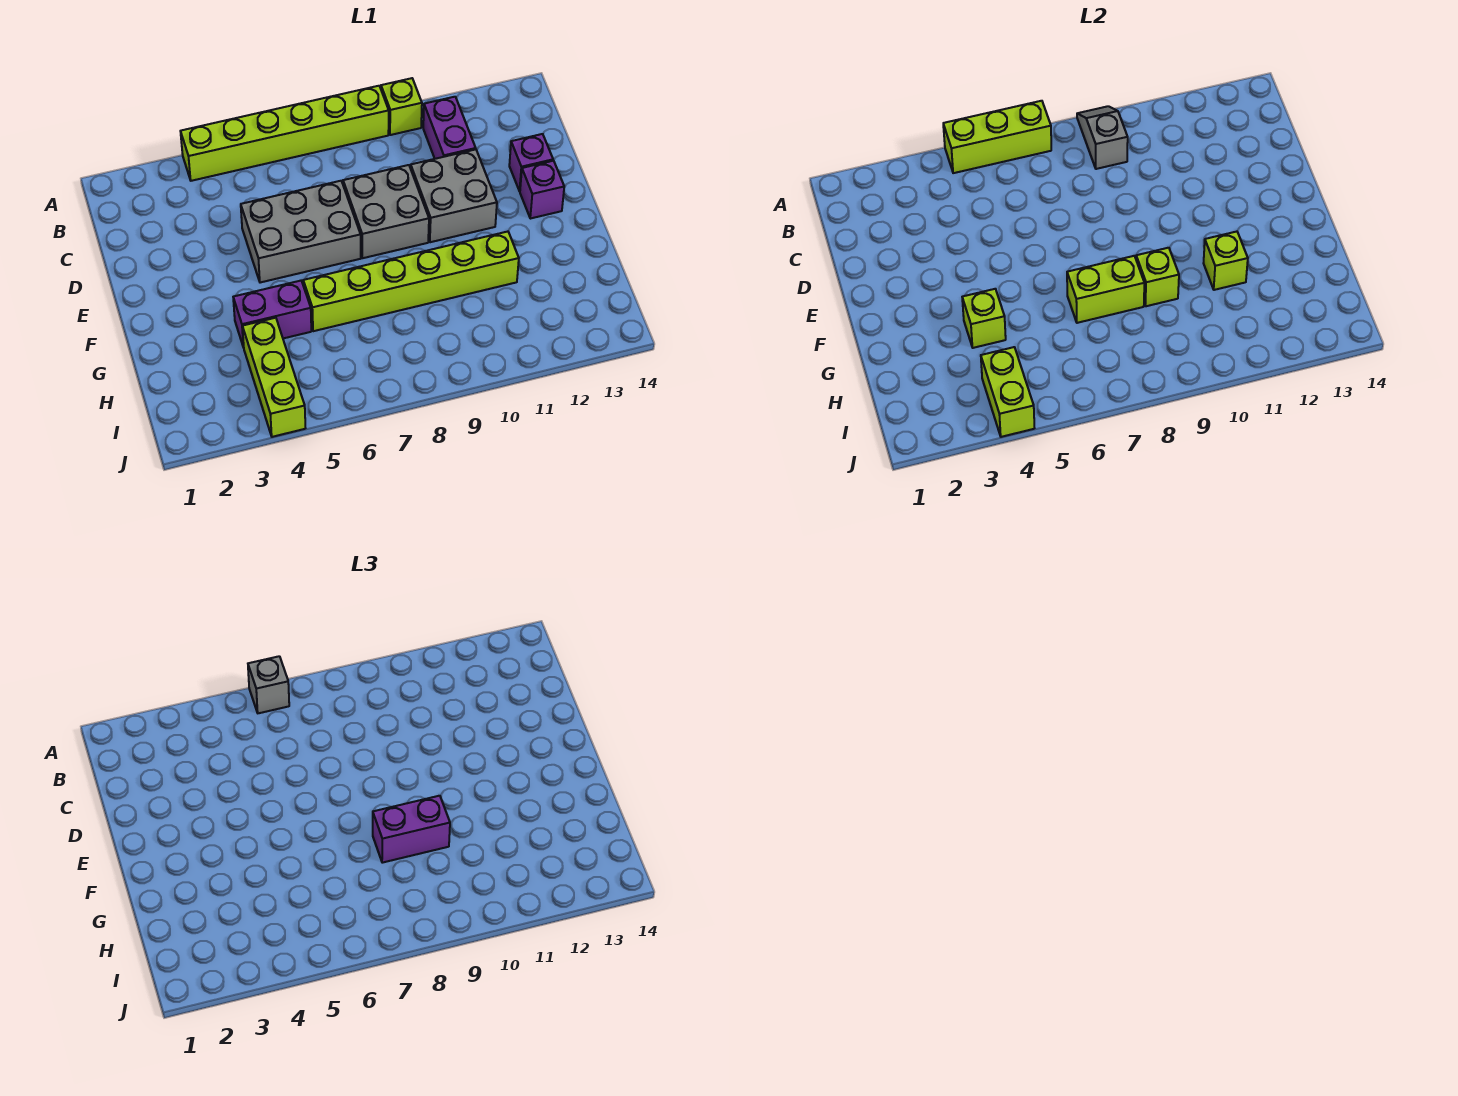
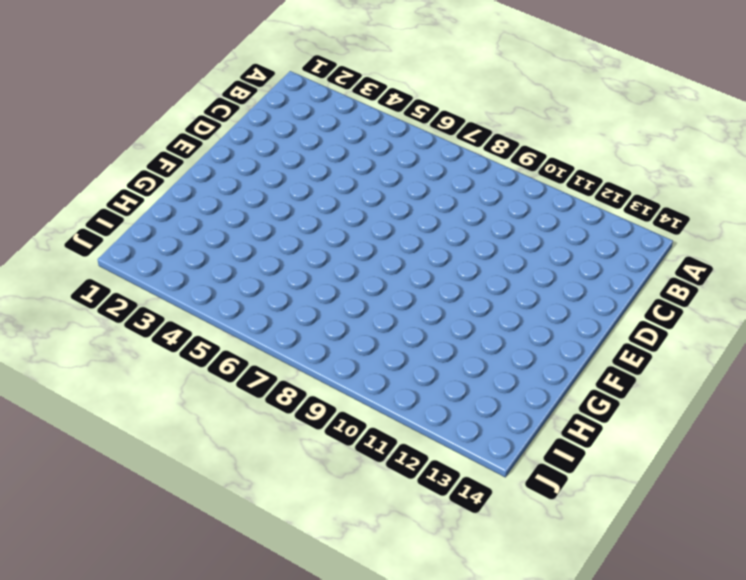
none -> lime brick A4:A9 level 1
none -> lime brick A10 level 1
none -> purple brick B11:C11 level 1

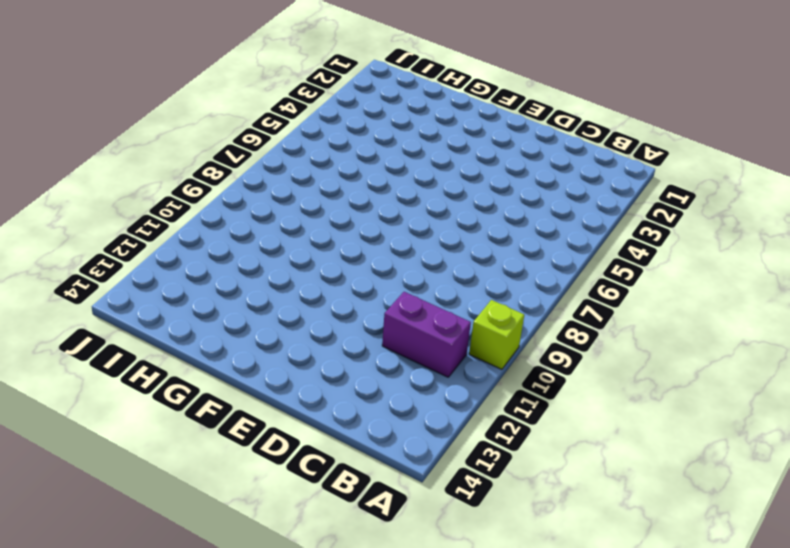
none -> lime brick A4:A9 level 1
none -> grey brick D5:E7 level 1
none -> grey brick D8:E9 level 1

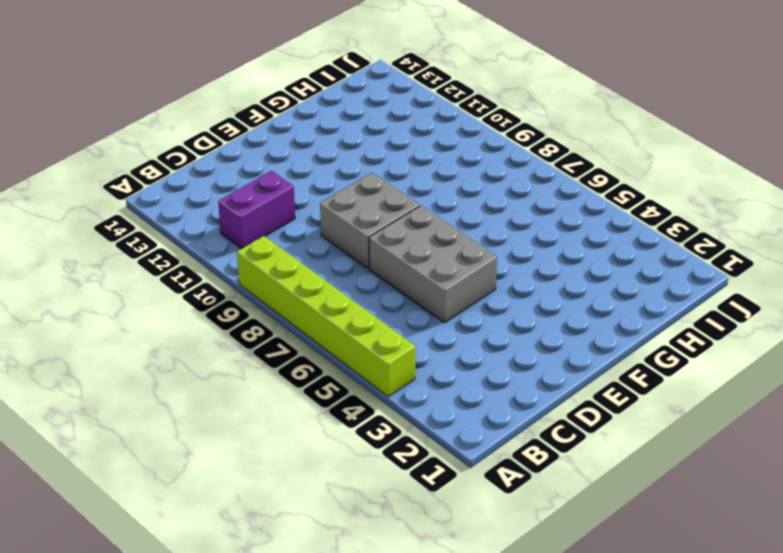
none -> lime brick A10 level 1
none -> grey brick D10:E11 level 1
none -> purple brick D13 level 1

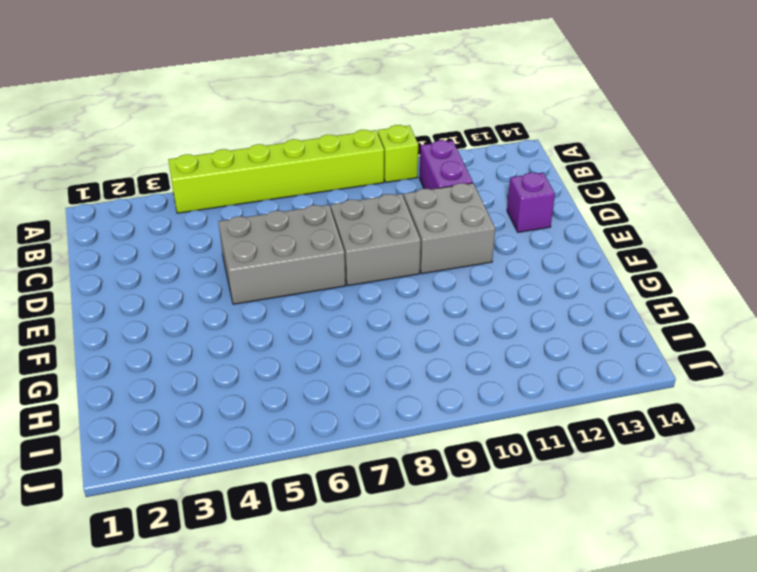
none -> purple brick E13 level 1
none -> purple brick G4:G5 level 1
none -> lime brick G6:G11 level 1

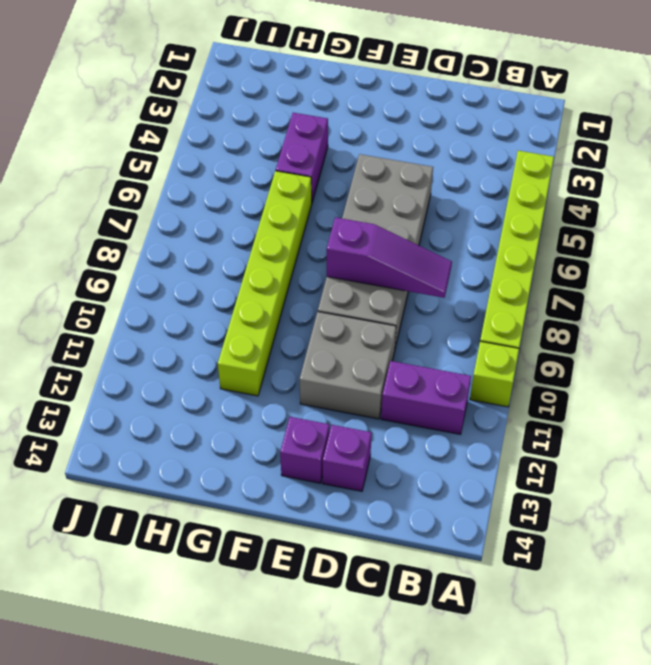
purple slope C8:E8 level 2 top E -> none
none -> lime brick H4:J4 level 1
none -> lime brick A5:A7 level 2
none -> grey slope A9:B9 level 2 top B

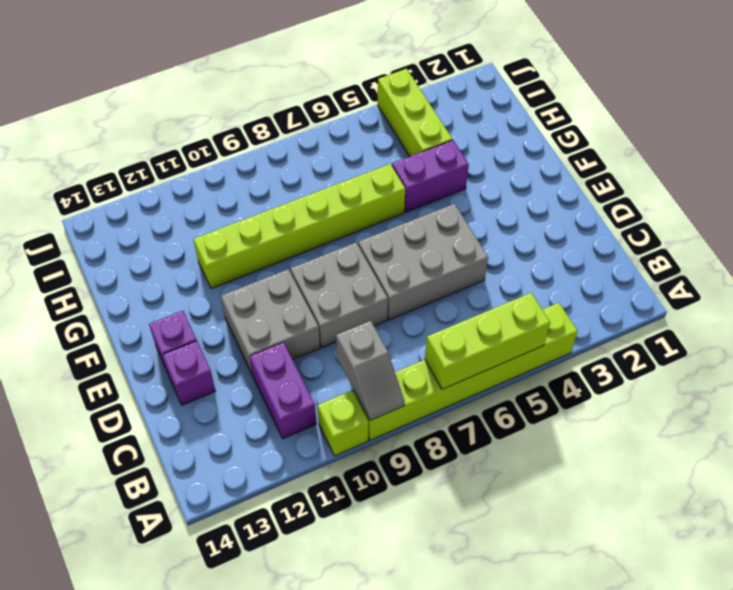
none -> lime brick G4 level 2
none -> lime brick G7:G8 level 2
none -> lime brick G9 level 2

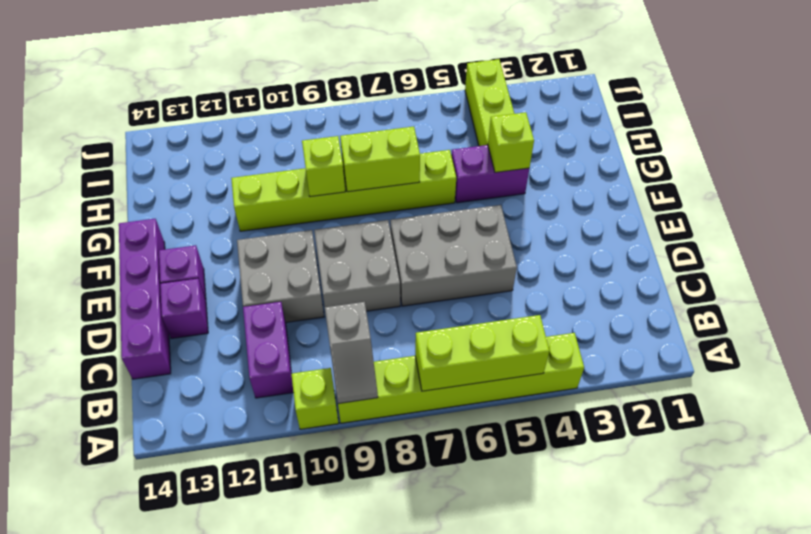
purple brick C14:F14 level 1 -> none
none -> lime brick G11 level 2
none -> lime brick I4:J4 level 2
none -> grey brick A6 level 3

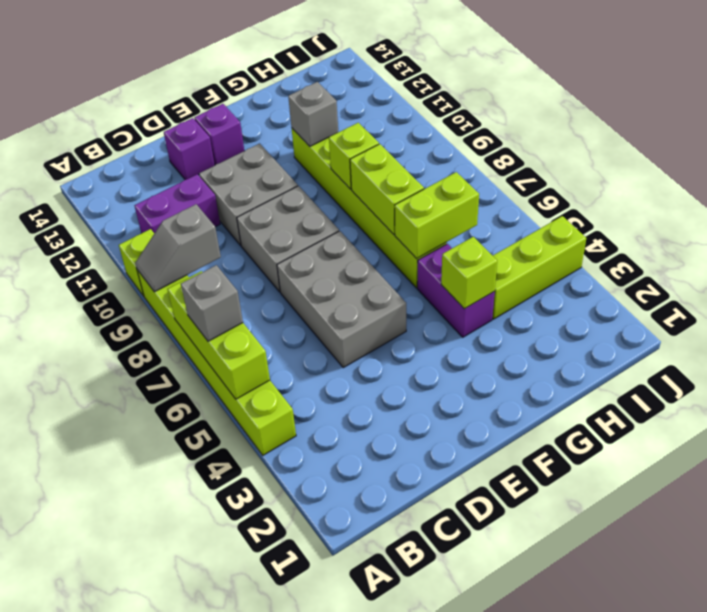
lime brick G6:H6 level 2 -> lime brick I4:J4 level 2
grey brick G11 level 2 -> lime brick G11 level 2
none -> purple brick G8:G9 level 3

